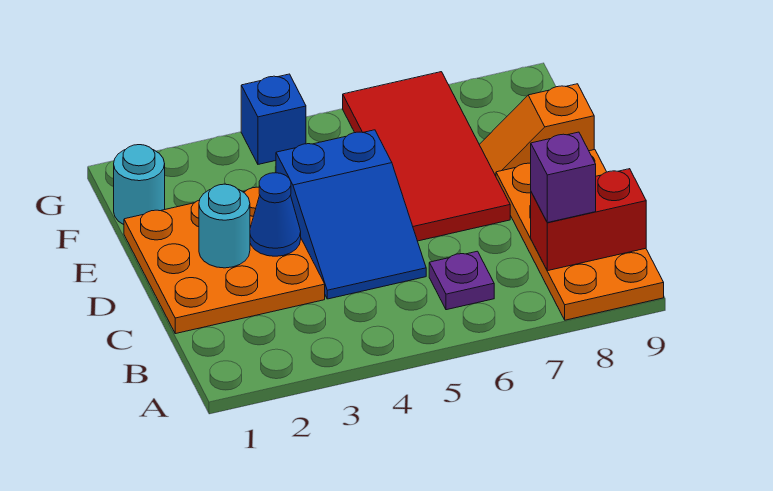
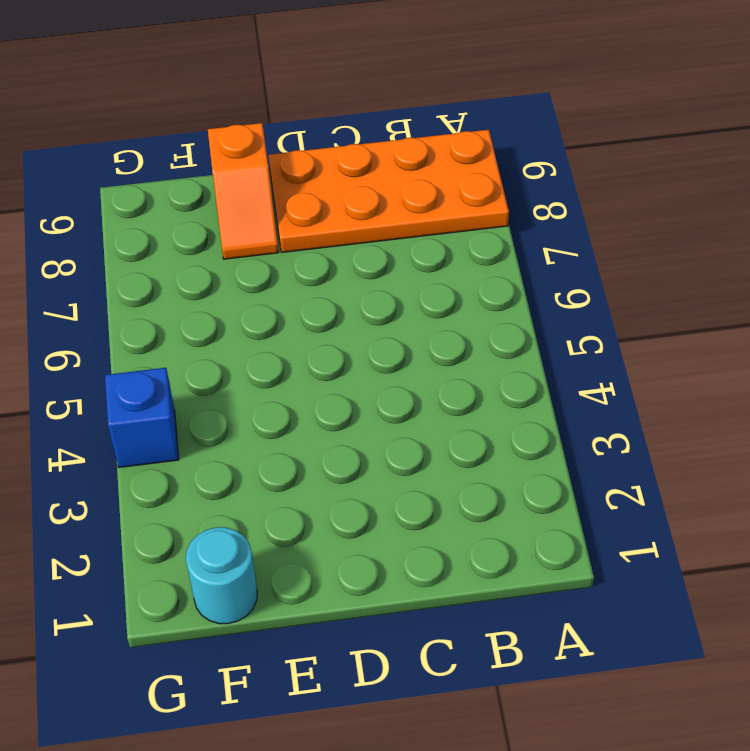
none -> purple plate B6 level 1
none -> orange plate C1:E3 level 1
none -> blue slope C4:E5 level 1 top E

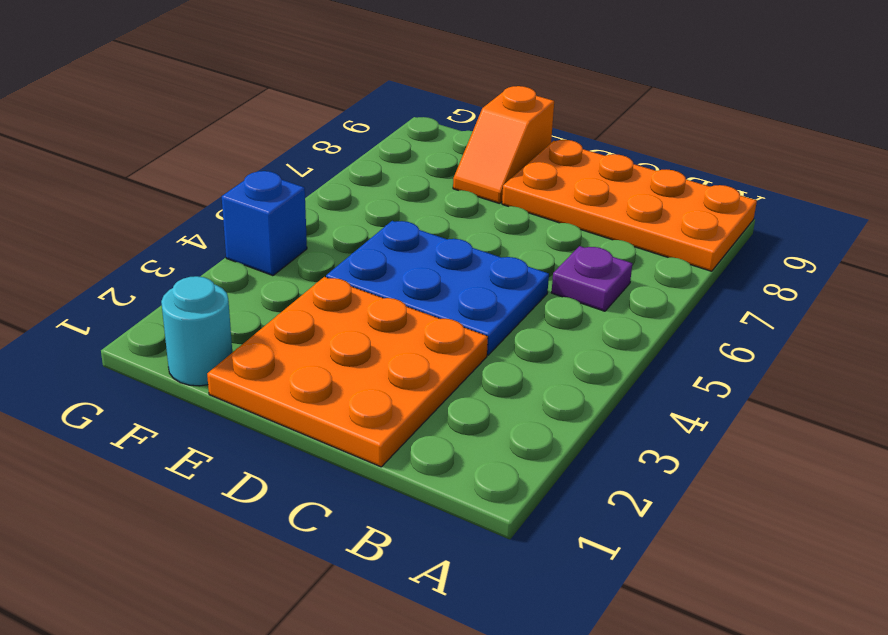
blue plate C4:E5 level 1 -> blue slope C4:E5 level 1 top E
none -> red tile D6:G7 level 1
none -> red brick B8:B9 level 2
none -> cyan round brick D2 level 2

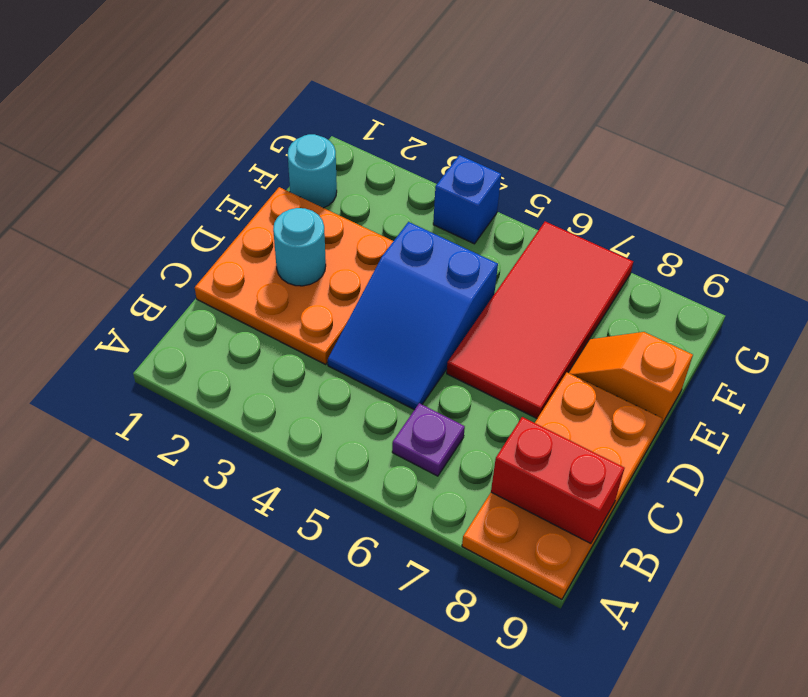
none -> blue cone D3 level 2
none -> purple brick B8 level 3

